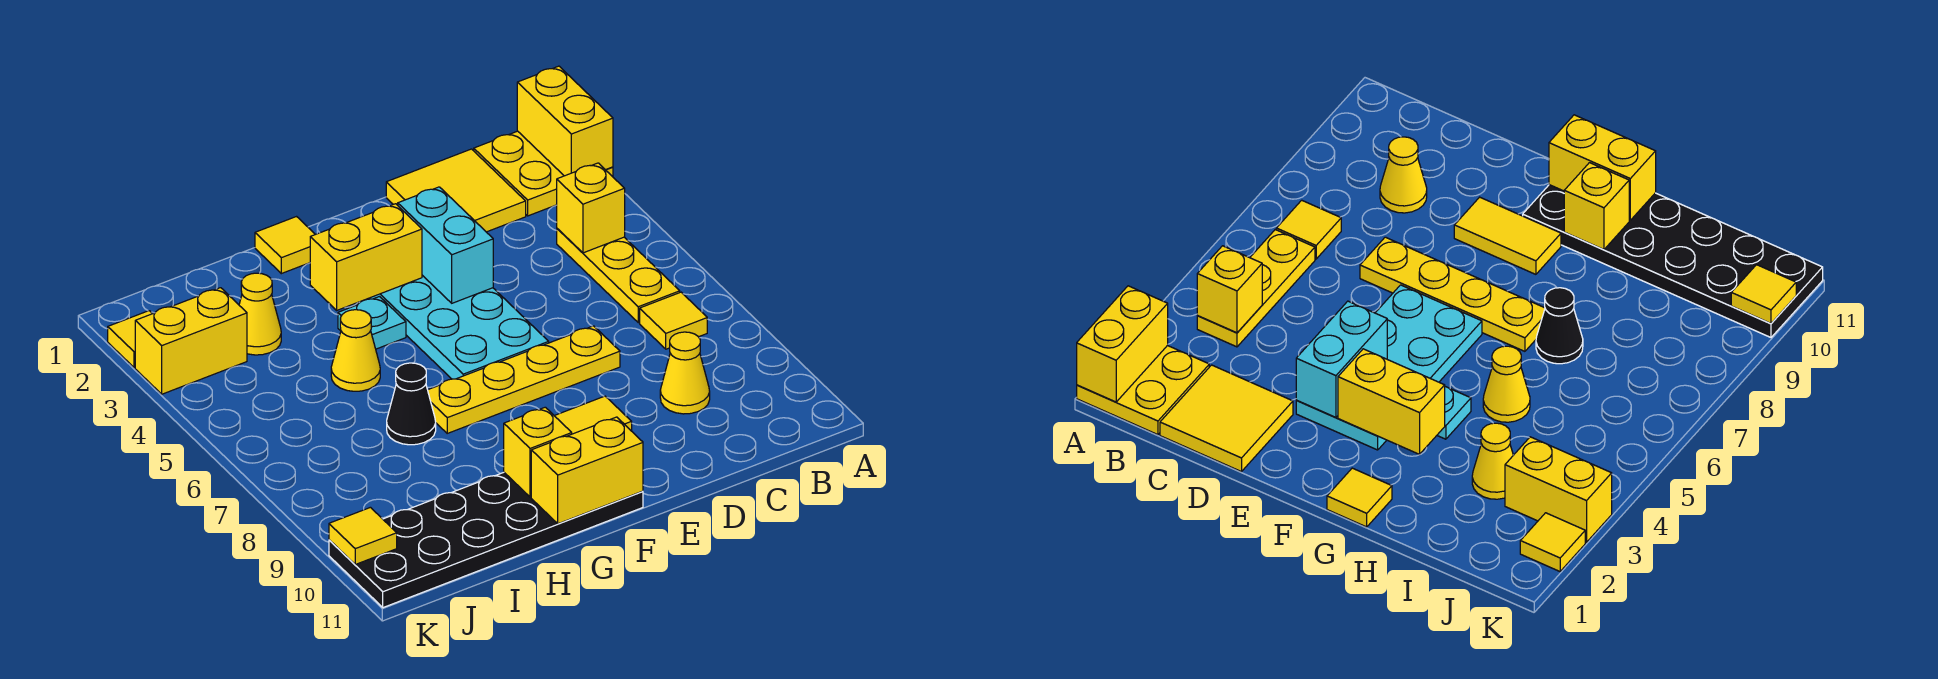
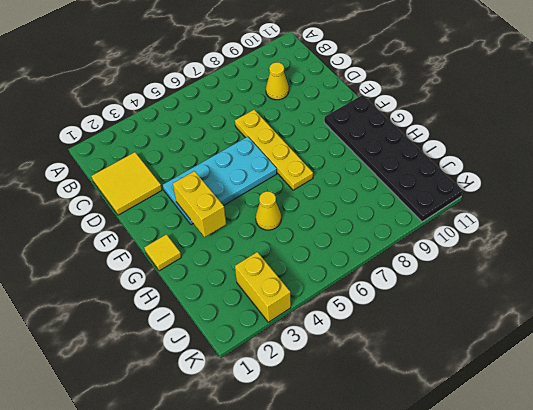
none -> yellow plate A1:B2 level 1
none -> yellow plate B4:B6 level 1
none -> yellow tile B7 level 1

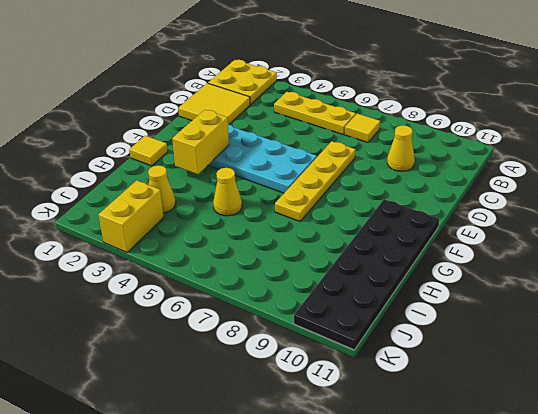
none -> yellow tile E9:F9 level 1
none -> cyan plate G4 level 1
none -> black cone H7 level 1

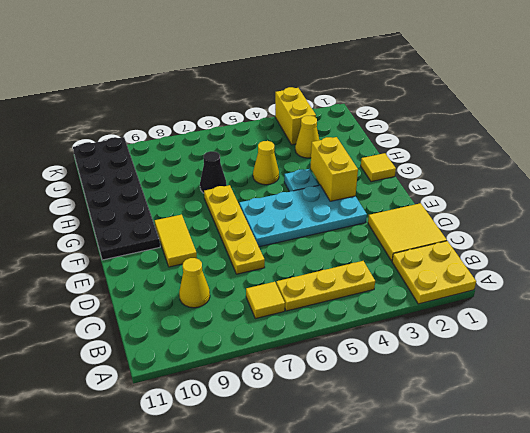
none -> yellow tile K2 level 1
none -> yellow brick A1:A2 level 2
none -> yellow brick B4 level 2

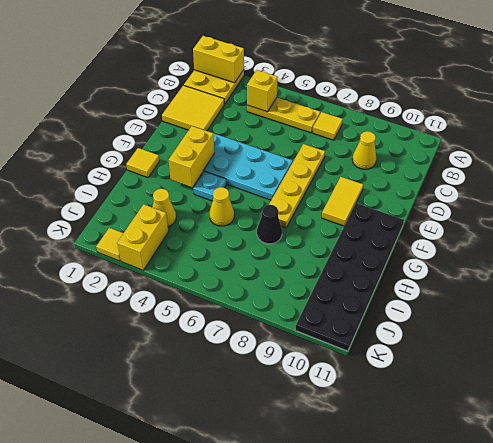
none -> cyan brick E3:E4 level 2
none -> yellow brick F11:G11 level 2
none -> yellow brick G10 level 2

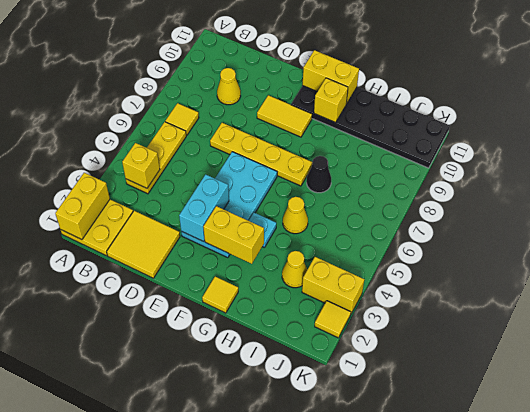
none -> yellow tile K10 level 2

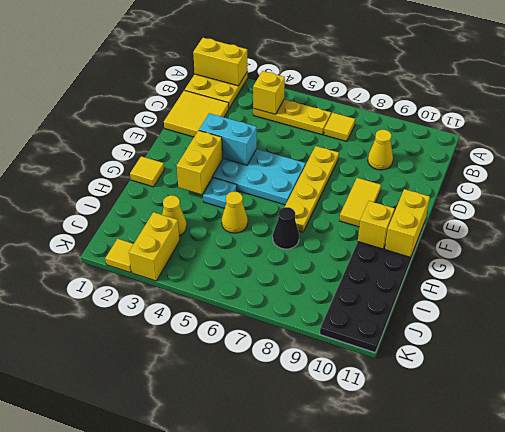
none -> yellow tile K10 level 2

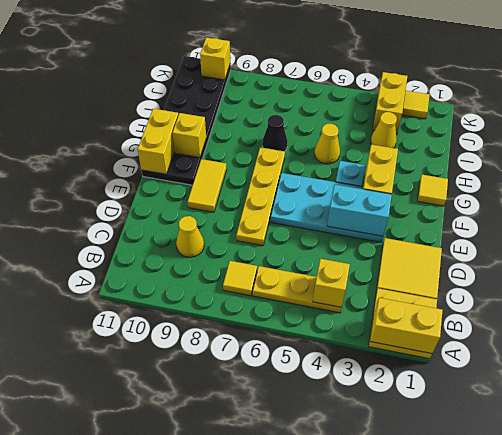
yellow brick K10 level 2 -> yellow tile K10 level 2

